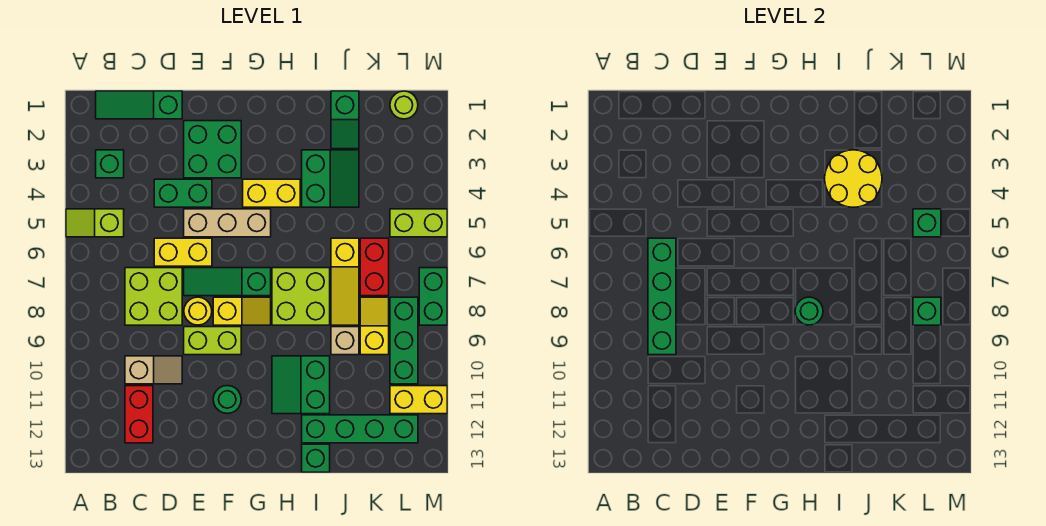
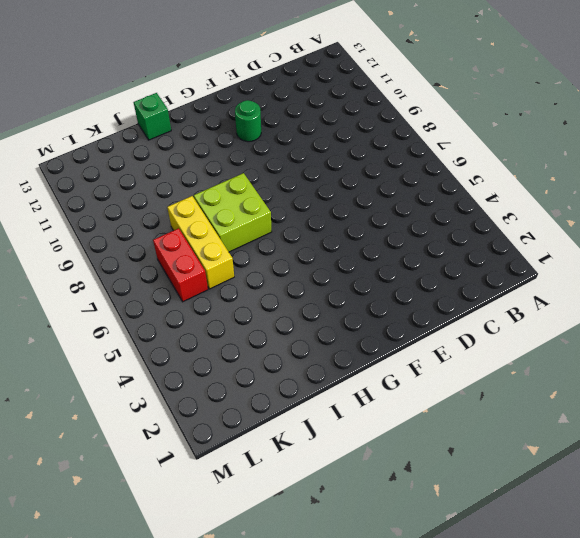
yellow brick J6:J8 level 1 -> yellow slope J6:J8 level 1 top 6
none -> lime slope A5:B5 level 1 top B
none -> green slope B1:D1 level 1 top D
none -> green brick B3 level 1
none -> lime brick C7:D8 level 1

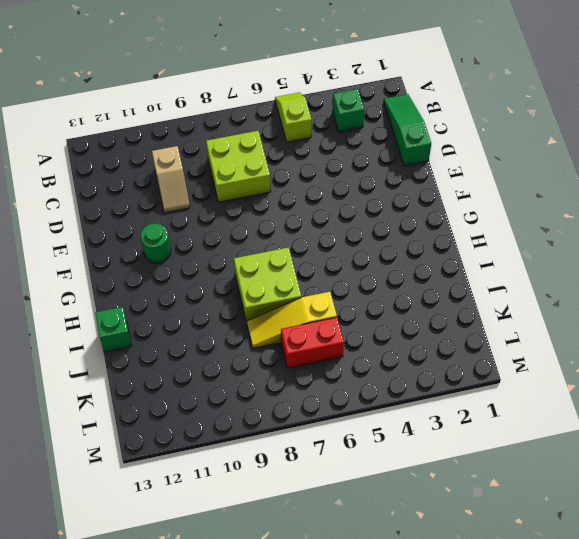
none -> red brick C11:C12 level 1
none -> green brick D4:E4 level 1
none -> yellow brick D6:E6 level 1
none -> green brick E2:F3 level 1

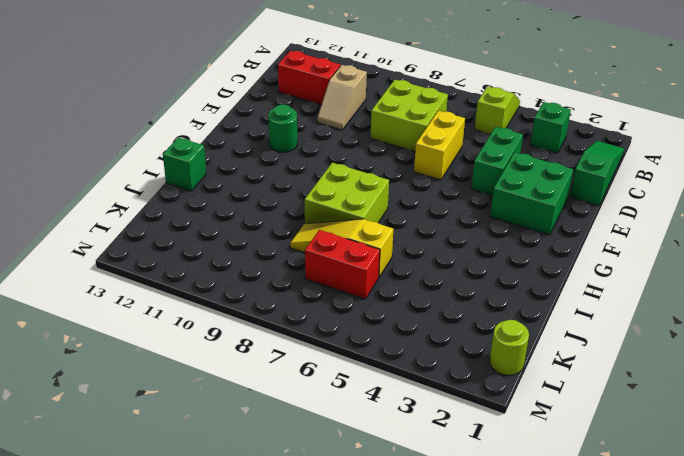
none -> tan brick E5:G5 level 1
none -> green slope E7:G7 level 1 top G
none -> yellow round brick E8 level 1
none -> lime brick E9:F9 level 1

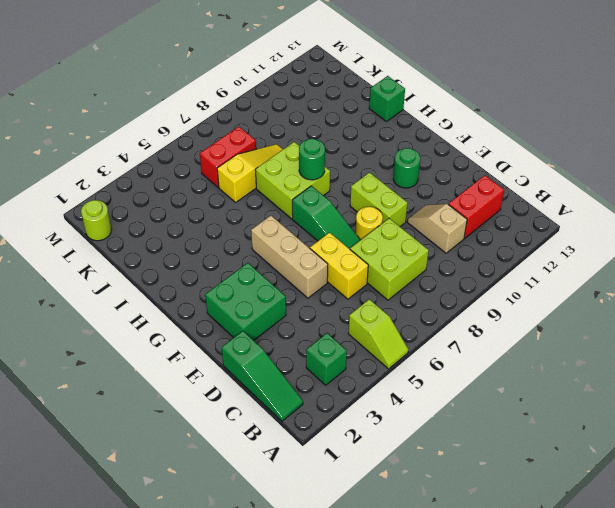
none -> green brick D4:E4 level 1
none -> yellow slope F8:G8 level 1 top F
none -> yellow brick G4:H4 level 1
none -> green slope H10:I11 level 1 top I

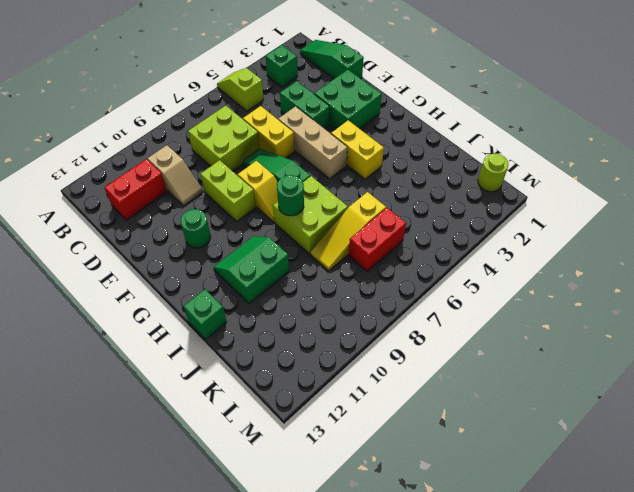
none -> yellow round brick E8 level 1
none -> green slope I3:J4 level 1 top I
none -> green brick I12:L12 level 1
none -> green slope J1:J2 level 1 top 1

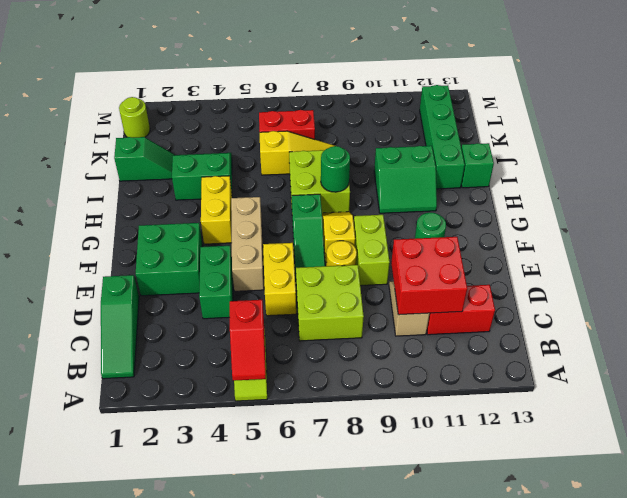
red slope A5:B5 level 2 top B -> none
red brick C10:D11 level 2 -> none
none -> green brick B3 level 1
none -> tan brick J9 level 1
none -> yellow slope K8:K9 level 1 top 9
none -> lime brick L5:M5 level 1

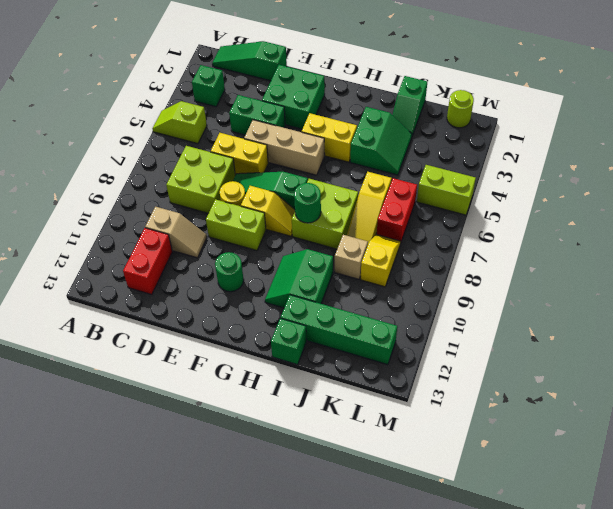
none -> green brick L8:L10 level 1
none -> yellow brick L11:M11 level 1
none -> green brick M7:M8 level 1
none -> green brick C6:C9 level 2

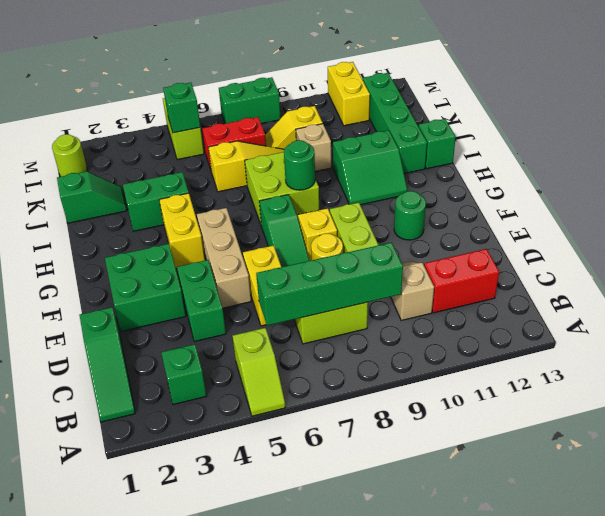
none -> green brick L8:L10 level 1
none -> yellow round brick I3:J4 level 2
none -> green brick L8 level 2

